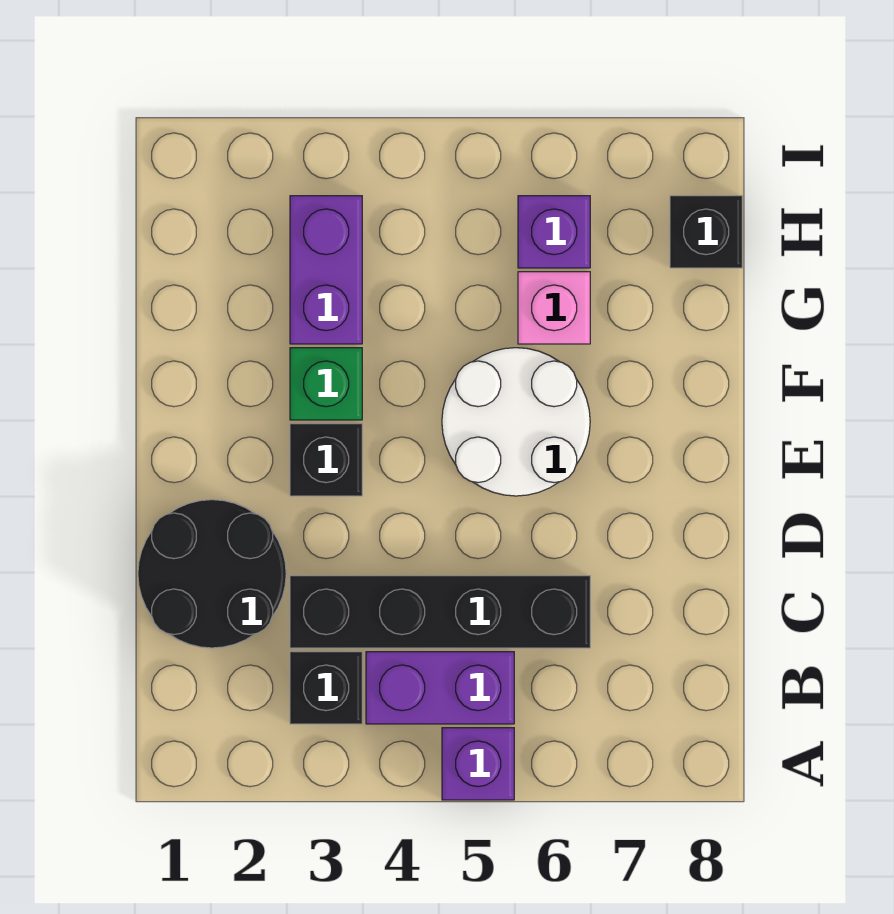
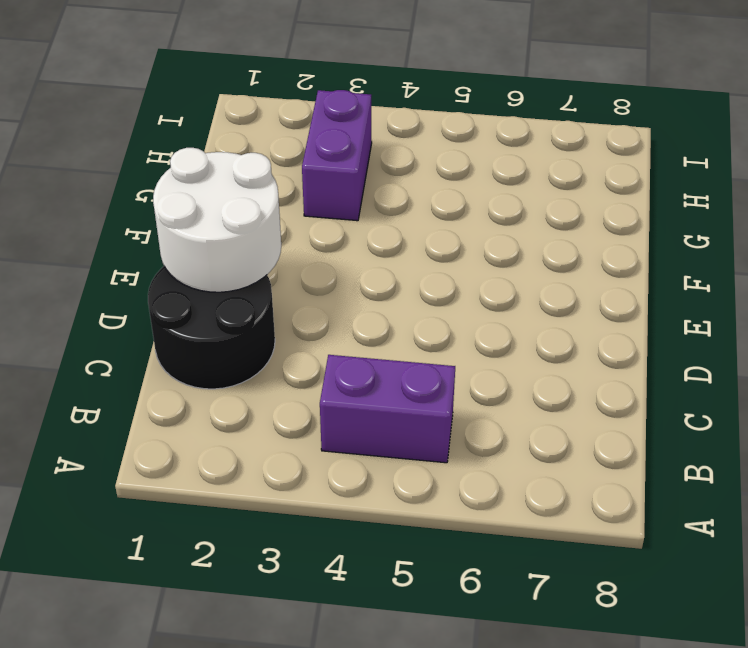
white round brick D1:E2 level 2 -> white round brick E5:F6 level 1
none -> purple brick A5 level 1
none -> black brick B3 level 1
none -> black brick C3:C6 level 1

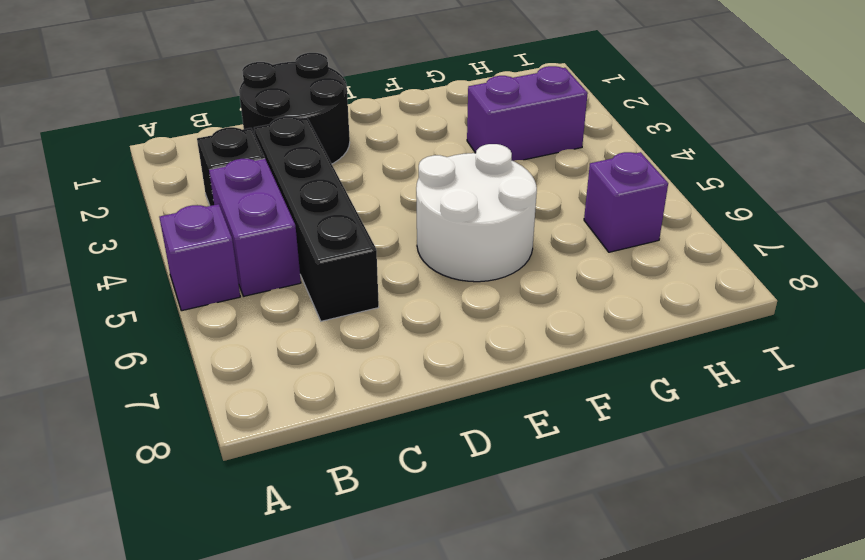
none -> black brick E3 level 1
none -> green brick F3 level 1
none -> pink brick G6 level 1

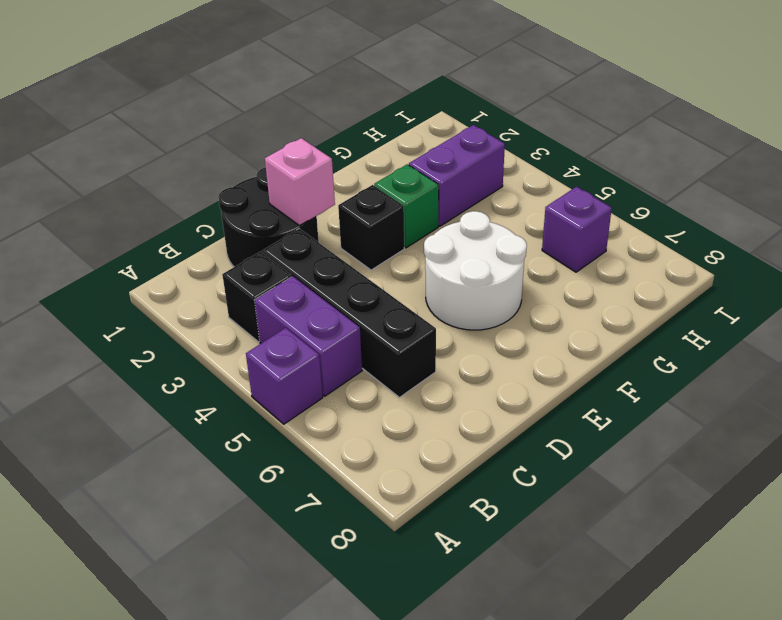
pink brick D2 level 2 -> pink brick G6 level 1
none -> black brick H8 level 1

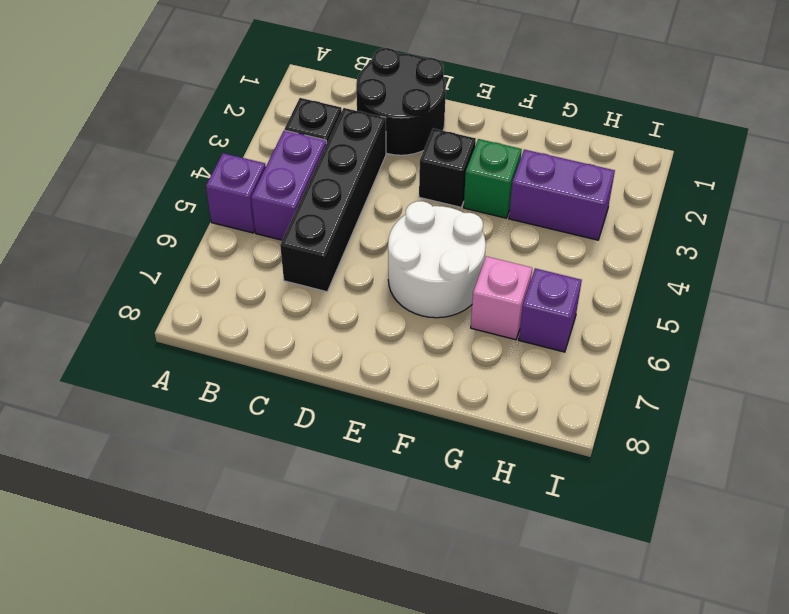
none -> black brick H8 level 1

